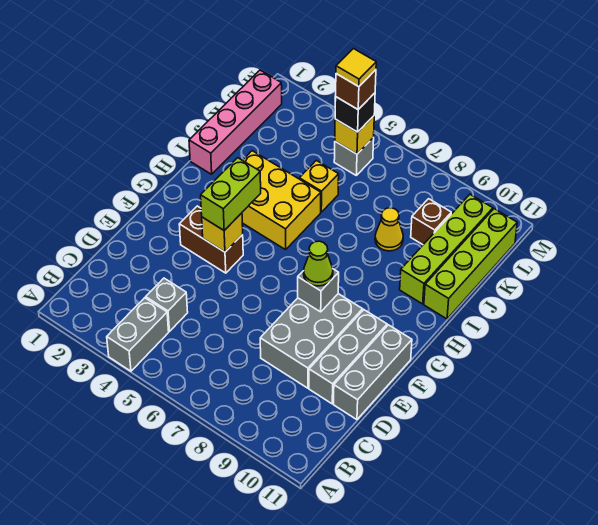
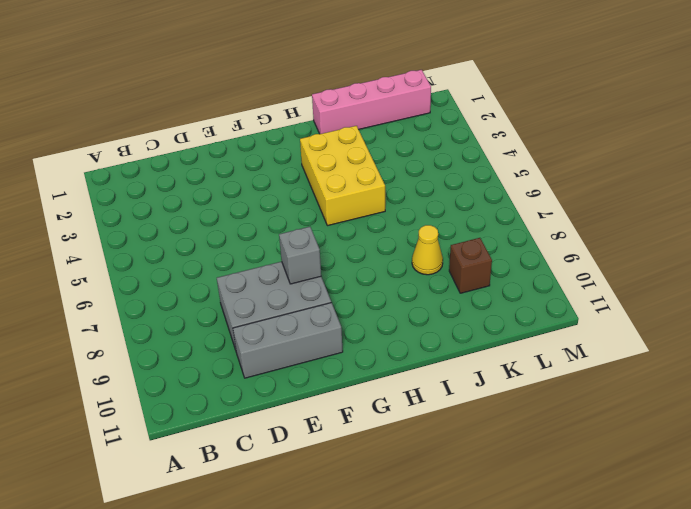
none -> grey brick A4:B4 level 1
none -> grey brick C4 level 1
none -> grey brick D11:F11 level 1

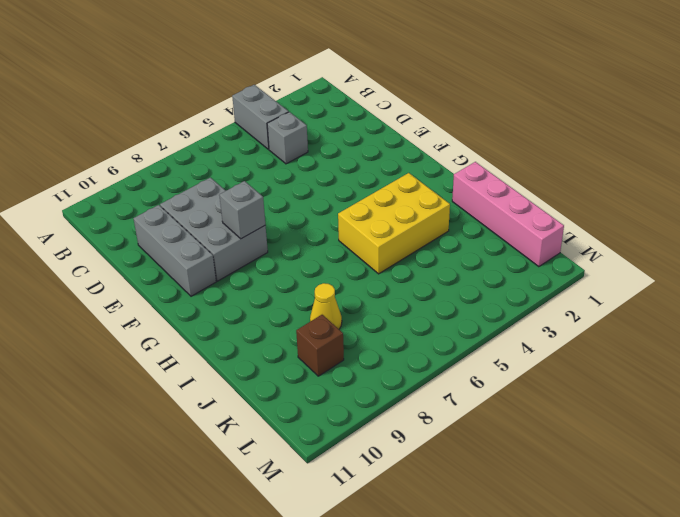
none -> grey brick D11:F11 level 1
none -> brown brick F3:F4 level 1
none -> lime brick I10:L10 level 1

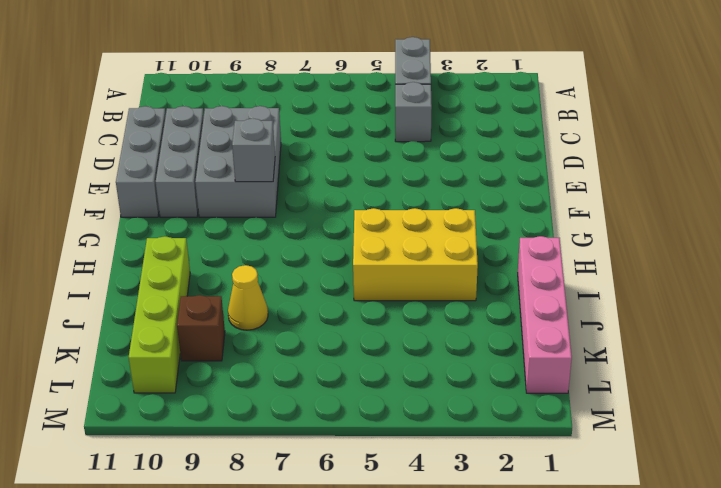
none -> brown brick F3:F4 level 1
none -> lime brick I11:L11 level 1
none -> yellow brick J5 level 1

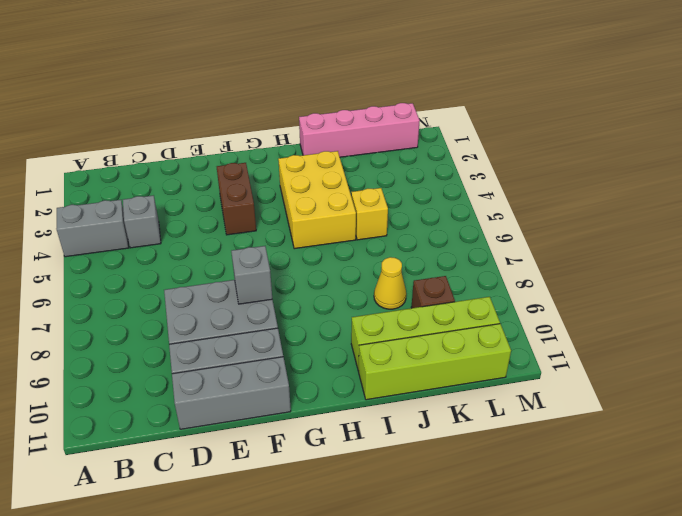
none -> grey brick L5 level 1
none -> yellow brick F4 level 2
none -> yellow brick L5 level 2

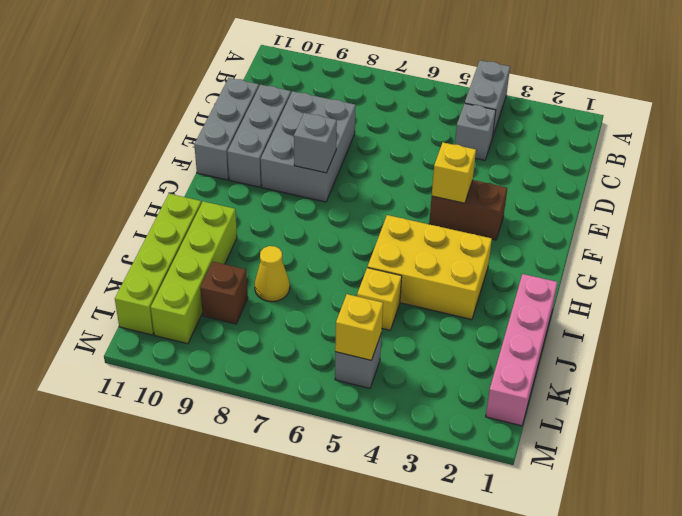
none -> lime brick F4:G4 level 3
none -> lime cone F8 level 3
none -> black brick L5 level 3

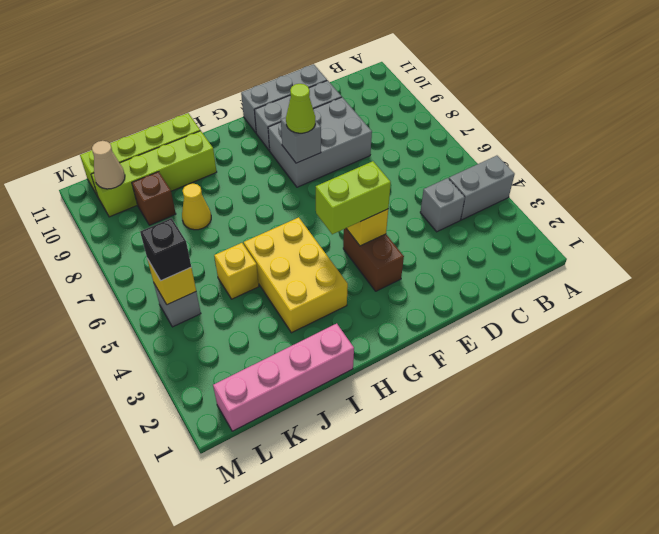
tan cone L10 level 2 -> none
none -> brown brick L5 level 4
none -> yellow tile L5 level 5

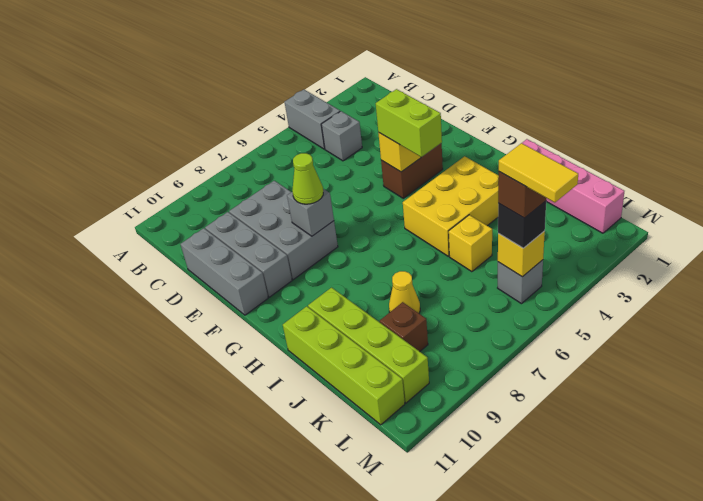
yellow tile L5:M5 level 5 -> yellow tile L5 level 5

